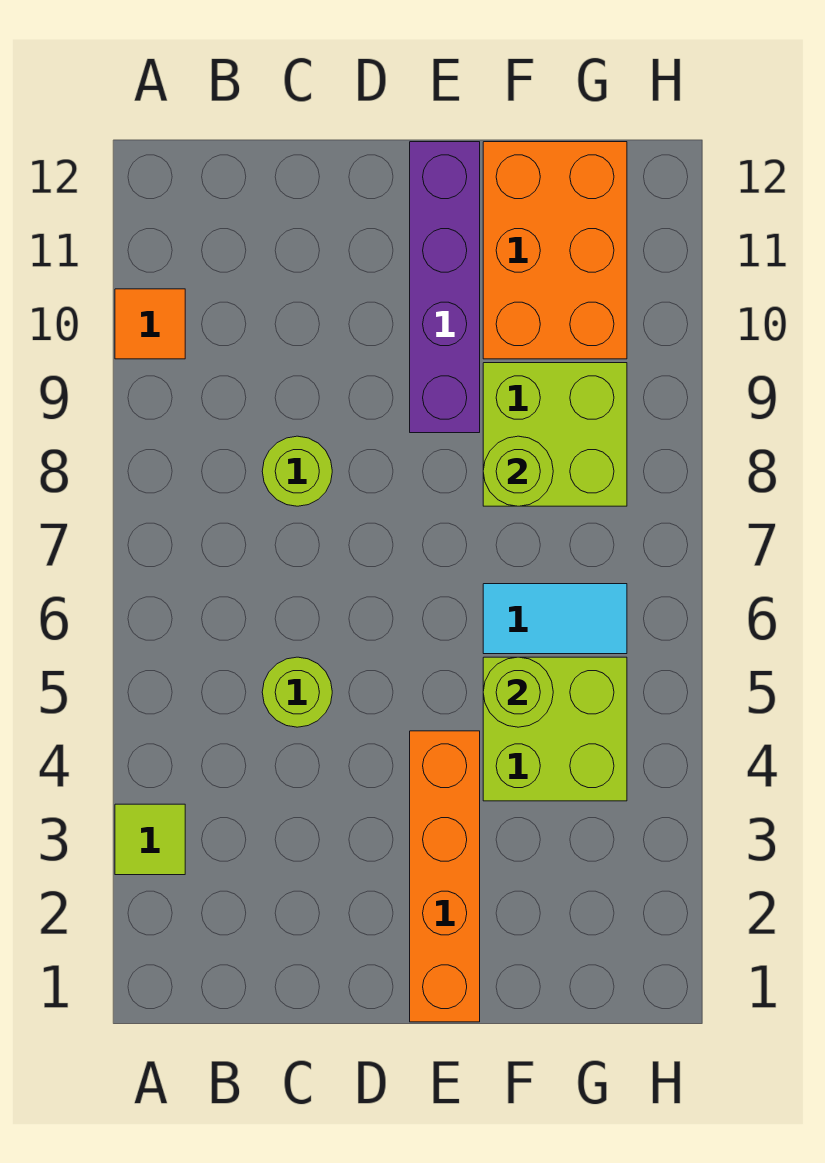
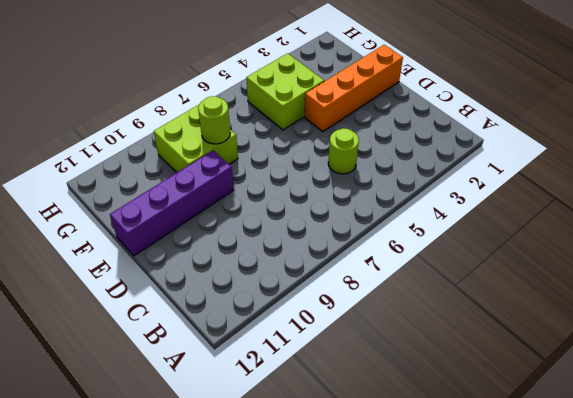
none -> lime tile A3 level 1
none -> orange tile A10 level 1
none -> lime round brick C8 level 1

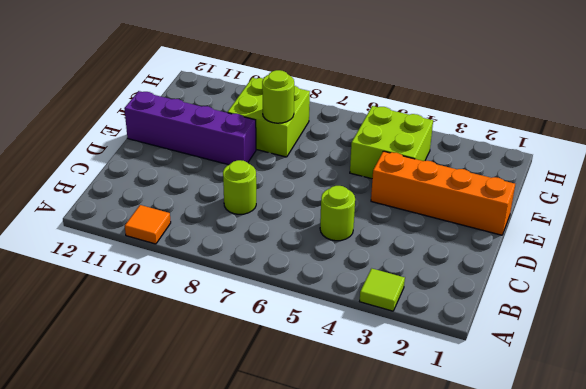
none -> cyan tile F6:G6 level 1
none -> orange brick F10:G12 level 1
none -> lime round brick F5 level 2

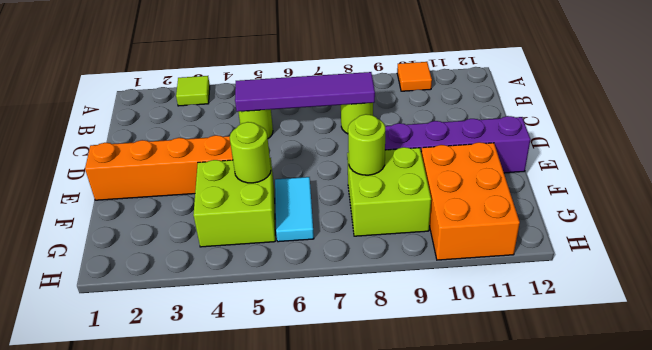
purple tile C5:C8 level 2 -> none
orange brick F10:H11 level 1 -> orange brick F10:G12 level 1

